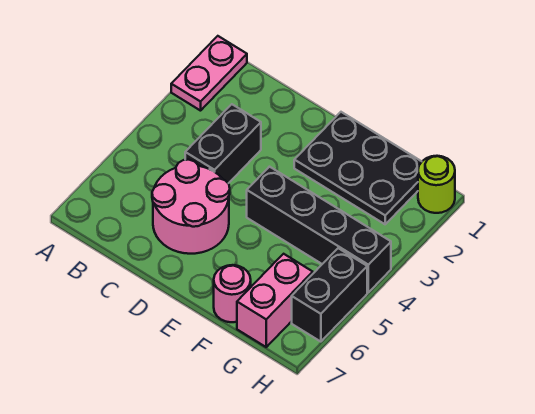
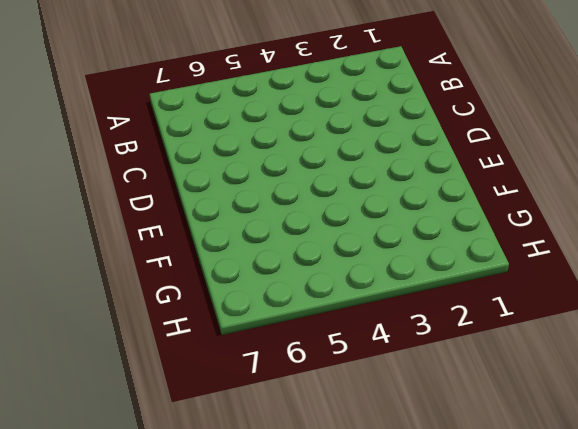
none -> pink plate A1:A2 level 1
none -> black brick C3:C4 level 1

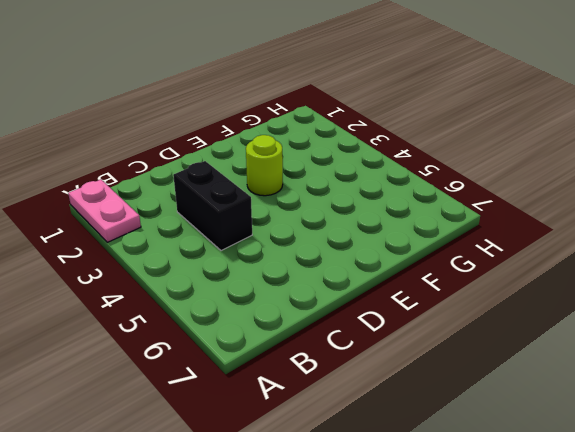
lime round brick E3 level 1 -> lime round brick H1 level 1
none -> pink round brick C5:D6 level 1
none -> black plate E1:G2 level 1

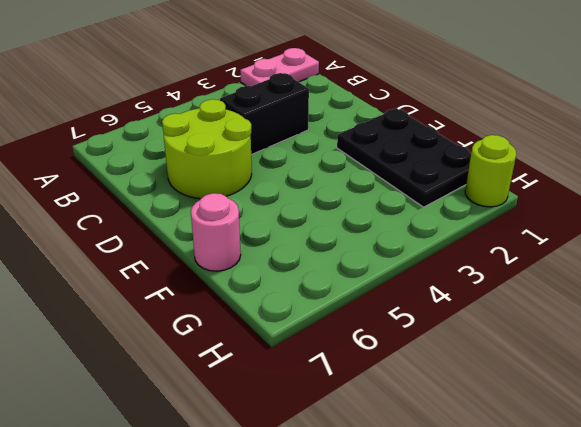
lime round brick C5:D6 level 1 -> pink round brick C5:D6 level 1
none -> black brick E4:H4 level 1
none -> pink brick G6:G7 level 1

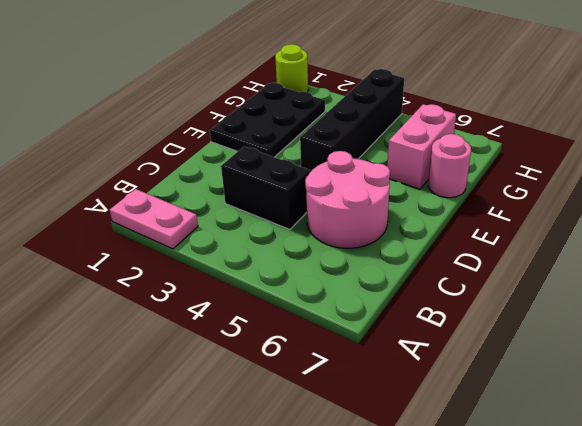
pink brick F6:G6 level 1 -> pink brick G6:G7 level 1
none -> black brick H5:H6 level 1

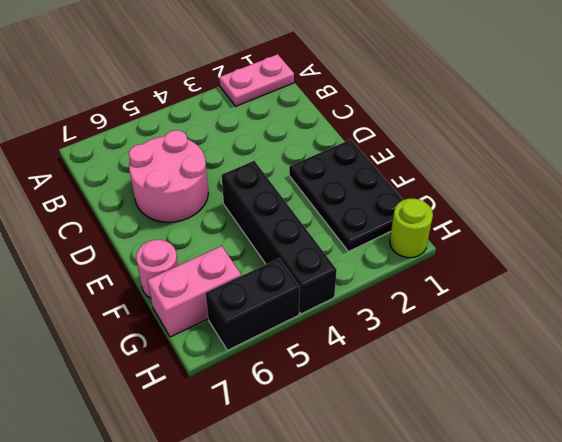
none -> black brick C3:C4 level 1

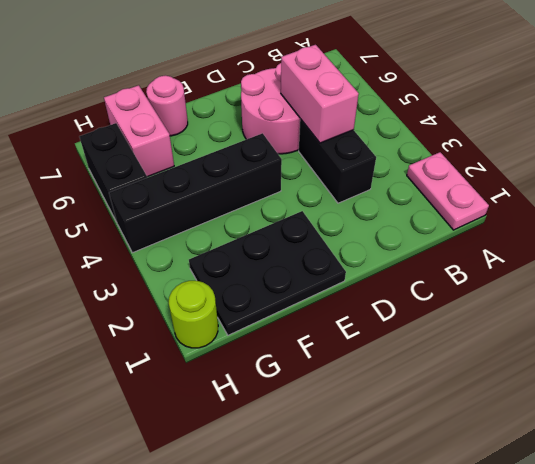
pink brick C4:C5 level 2 -> none

